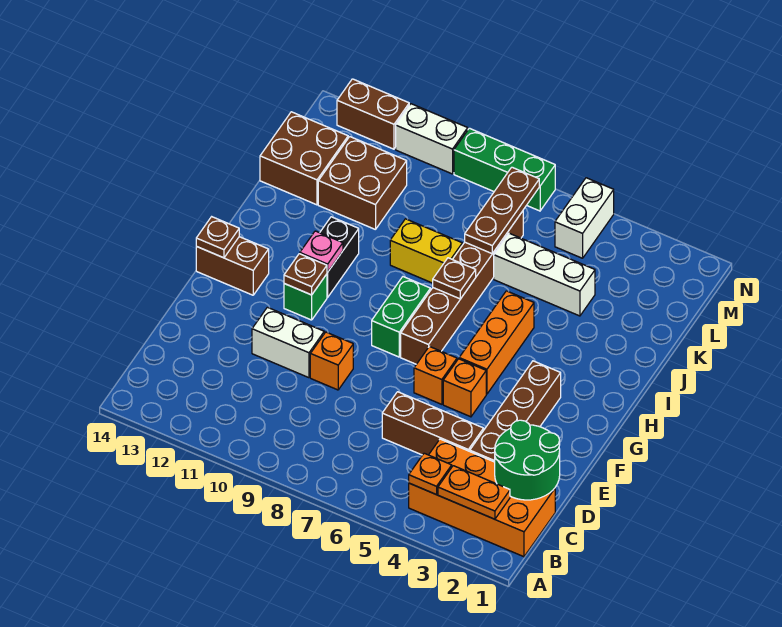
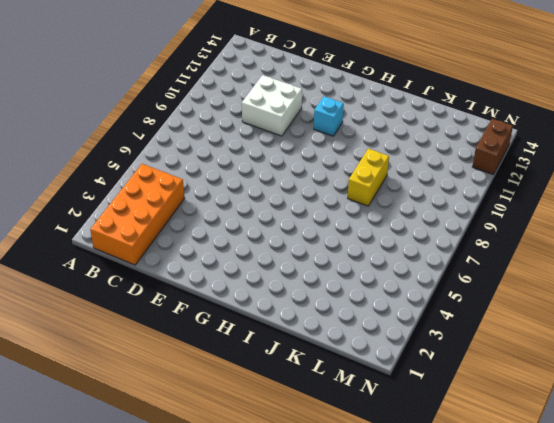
white brick D10:E11 level 1 -> white brick E10:E11 level 1
cyan brick G11 level 1 -> green brick G11 level 1
none -> brown brick D3:G3 level 1
none -> brown brick D4:D6 level 1
none -> orange brick E9 level 1

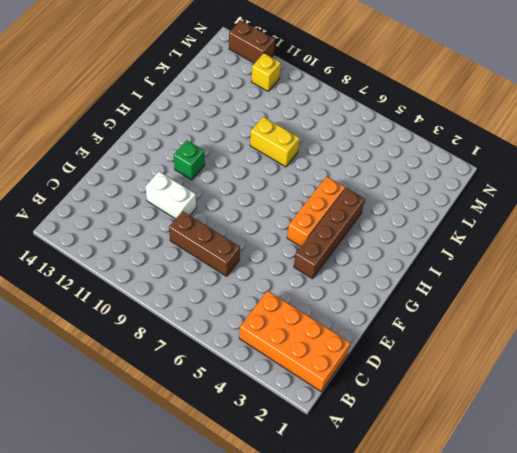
brown brick D7:D9 level 1 -> brown brick D4:D6 level 1
brown brick F4:I4 level 1 -> brown brick D3:G3 level 1
yellow brick M11 level 1 -> none
none -> orange brick E9 level 1
none -> orange brick F5 level 1
none -> orange brick F6 level 1

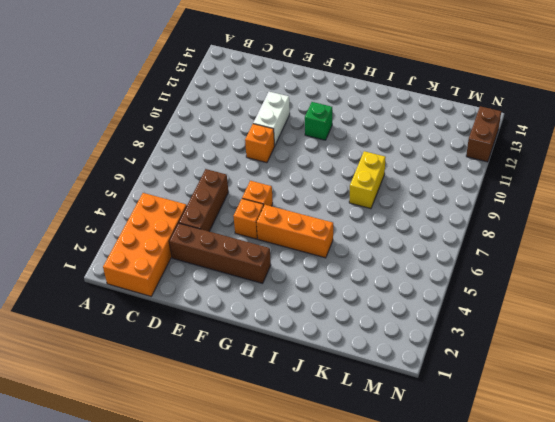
none -> brown brick G7:L7 level 1
none -> green brick G8:H8 level 1
none -> brown brick G13:G14 level 1

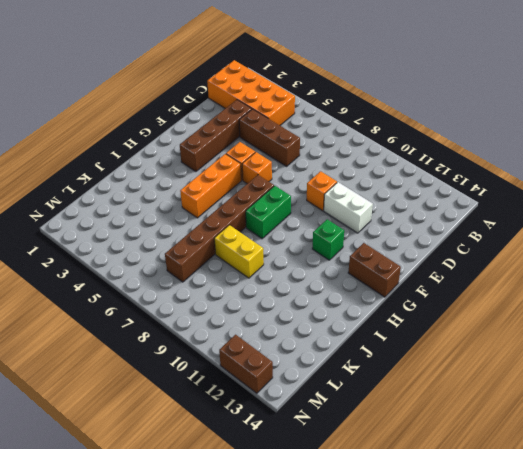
none -> black brick H11:I11 level 1
none -> white brick K4:K6 level 1
none -> brown brick K11:L12 level 1

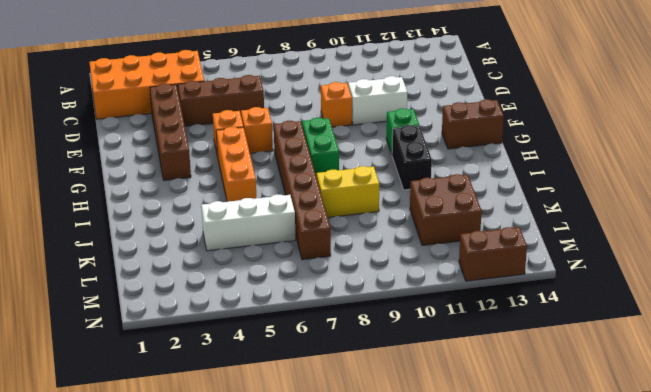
none -> brown brick K13:L14 level 1
none -> white brick M5:N5 level 1
none -> green brick N7:N9 level 1

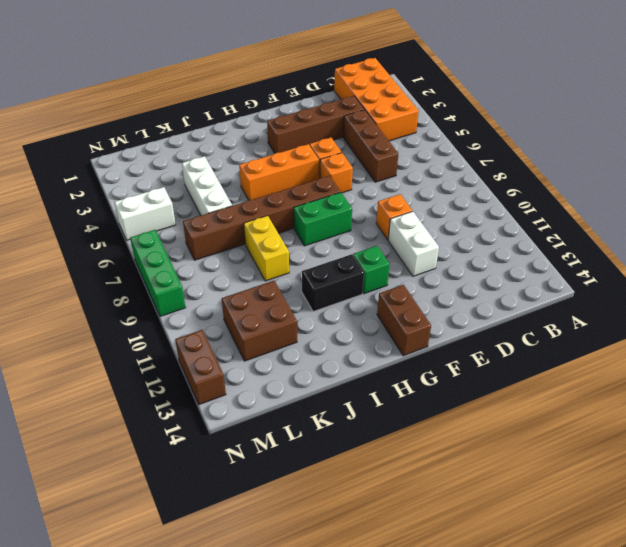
none -> brown brick K13:L14 level 1
none -> white brick N10:N11 level 1
none -> orange plate B2:B3 level 2

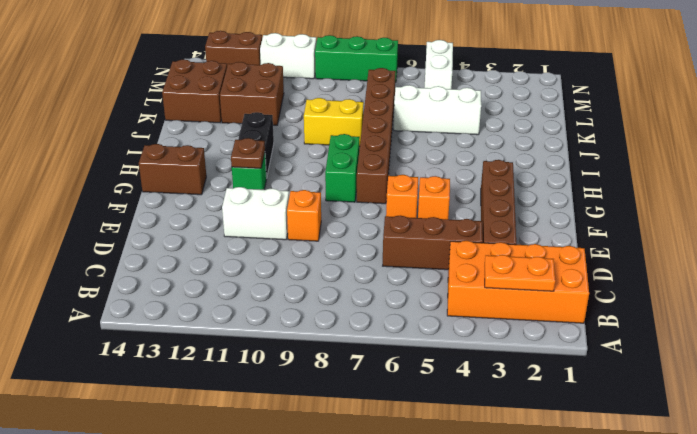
none -> orange brick G5:I5 level 1
none -> orange plate B4 level 2
none -> green round brick C1:D2 level 2

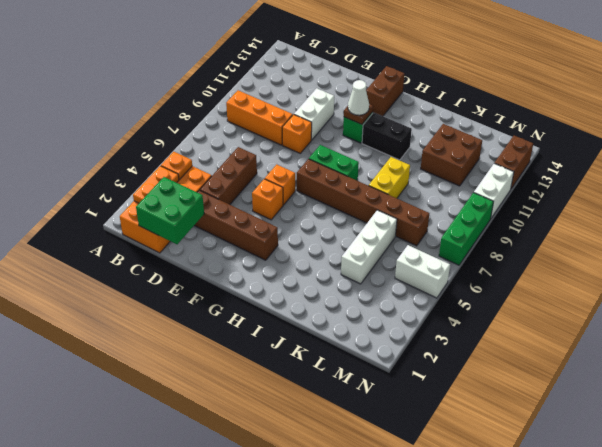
orange brick B9:D9 level 1 -> orange brick G5:I5 level 1
green brick C1:D2 level 2 -> green round brick C1:D2 level 2
white cone G11 level 3 -> none
none -> brown brick K13:L14 level 1
none -> brown plate G14 level 2
none -> pink plate H11 level 2

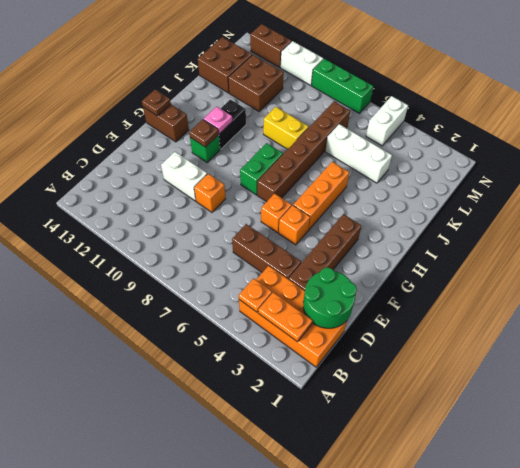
none -> brown plate I7 level 2
none -> brown plate K7:M7 level 2

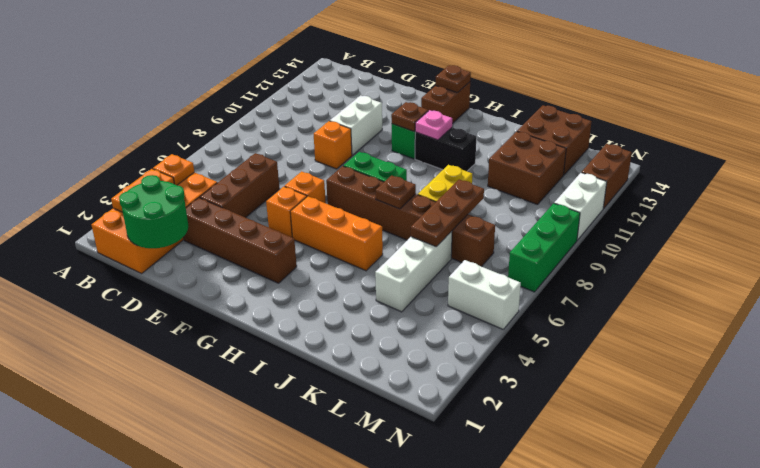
brown plate K6:K8 level 2 -> brown plate K7:M7 level 2

